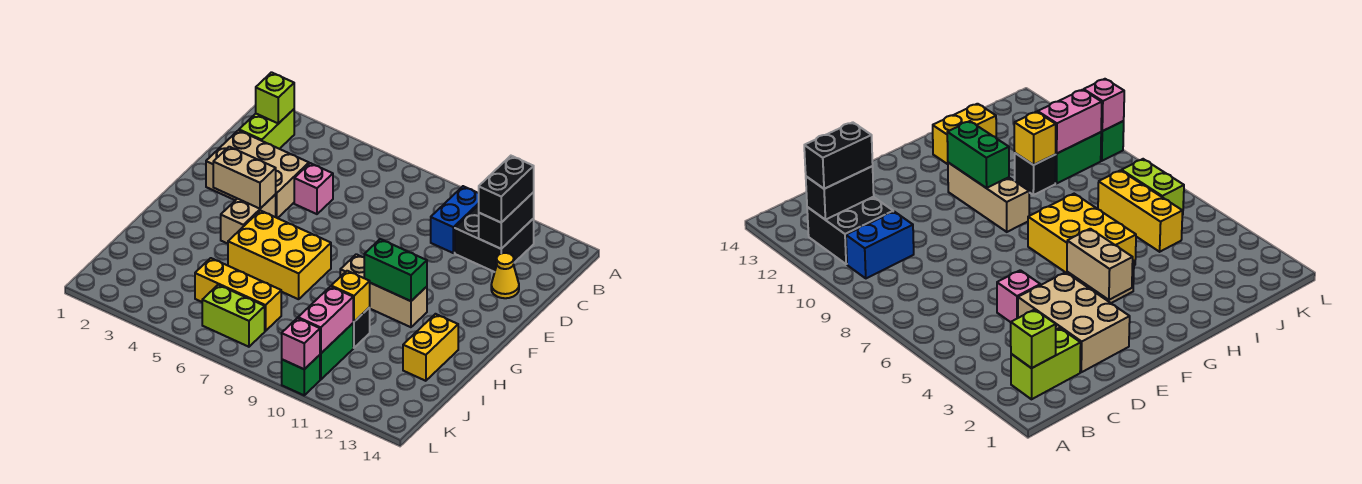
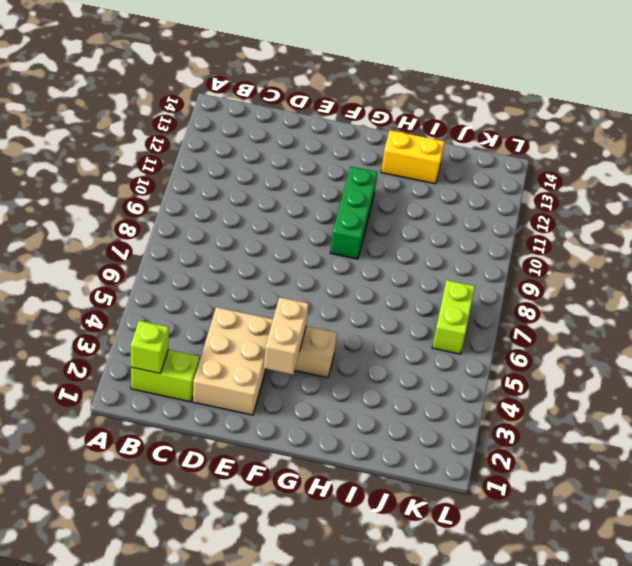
green brick G9:G11 level 1 -> tan brick G9:G11 level 1
none -> blue brick B10:C10 level 1
none -> black brick B11:C12 level 1
none -> pink brick D5 level 1

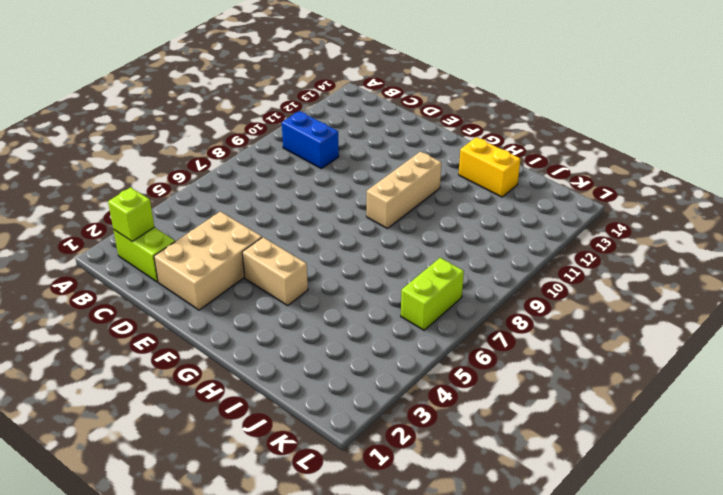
none -> black brick B11:C12 level 1
none -> pink brick D5 level 1
none -> yellow cone D13 level 1

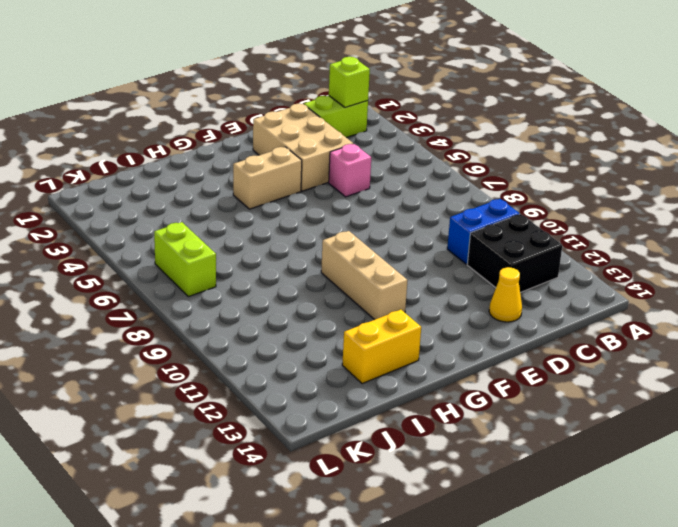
none -> yellow brick G5:H7 level 1
none -> black brick I10 level 1
none -> yellow brick J5:J7 level 1

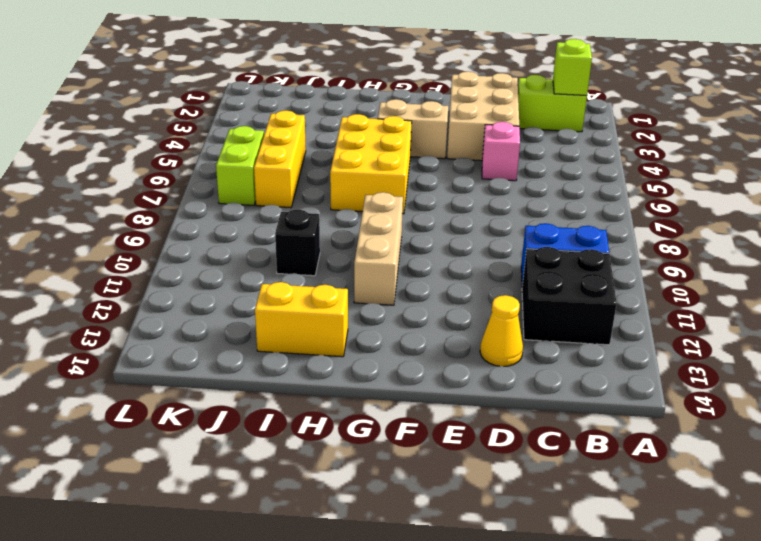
none -> green brick J10:K10 level 1
none -> green brick L10 level 1
none -> black brick B12:C12 level 2

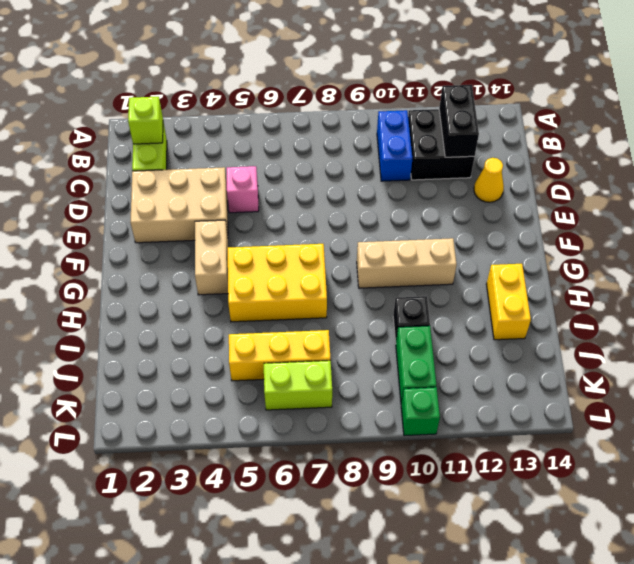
none -> tan brick F3:F4 level 2
none -> green brick G10:G11 level 2
none -> yellow brick I10 level 2

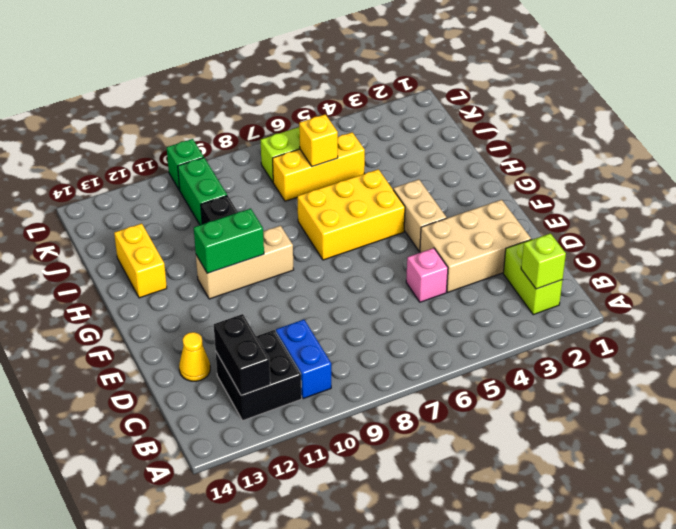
yellow brick J6 level 2 -> yellow brick I10 level 2
none -> tan brick F3:F4 level 2
none -> pink brick J10:K10 level 2
none -> pink brick L10 level 2

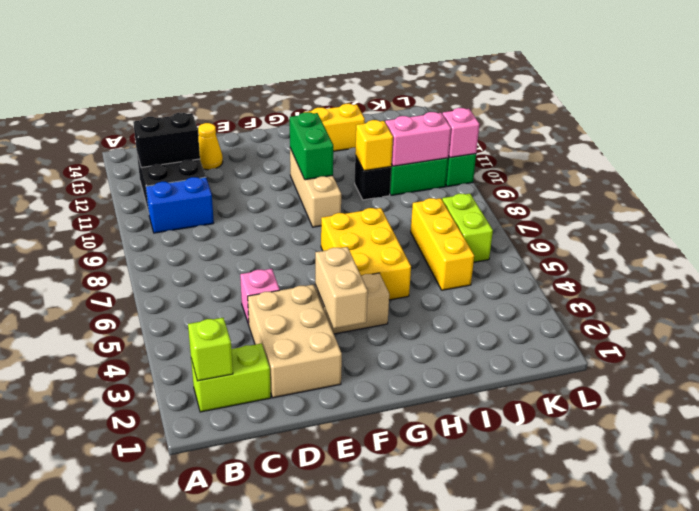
none -> black brick B12:C12 level 3

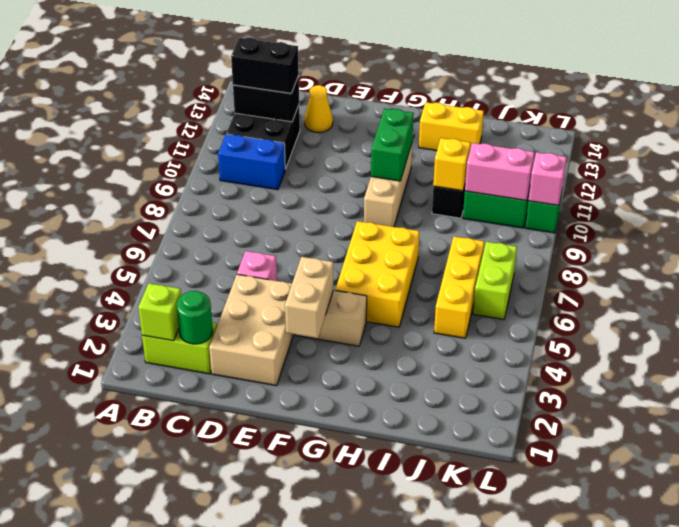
green round brick C2 level 2 -> none

